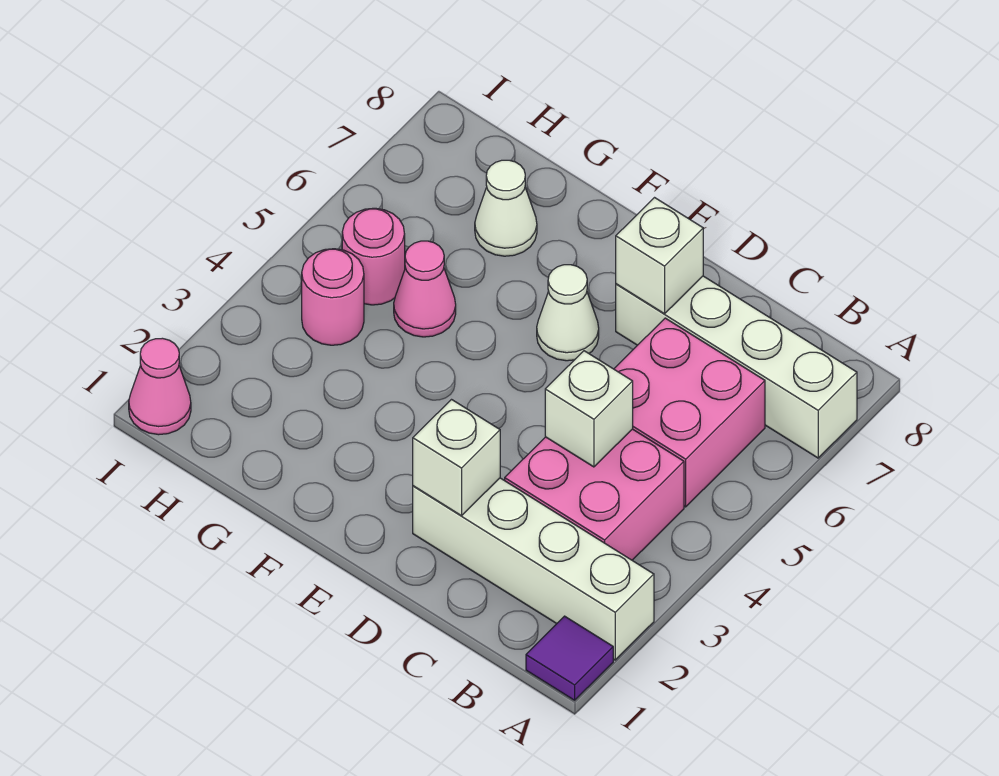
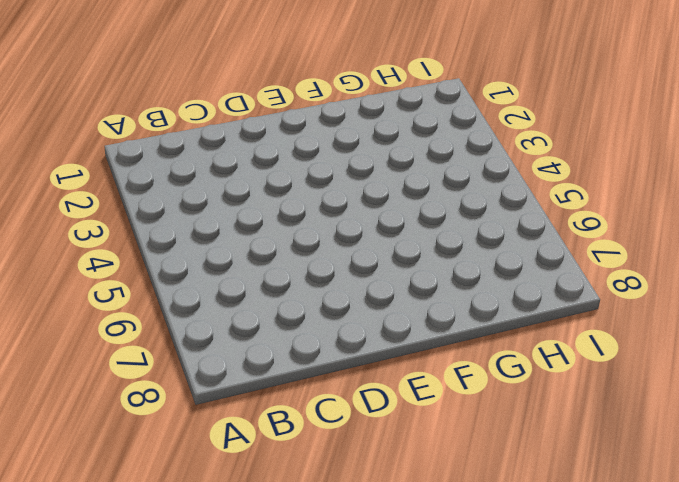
none -> purple tile A1 level 1
none -> white brick A2:D2 level 1
none -> white brick A7:D7 level 1

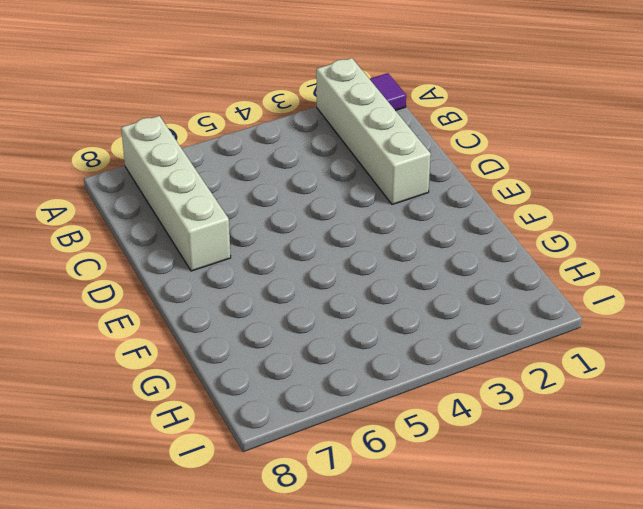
none -> pink brick B3:C4 level 1
none -> pink brick B5:C6 level 1
none -> white cone E6 level 1

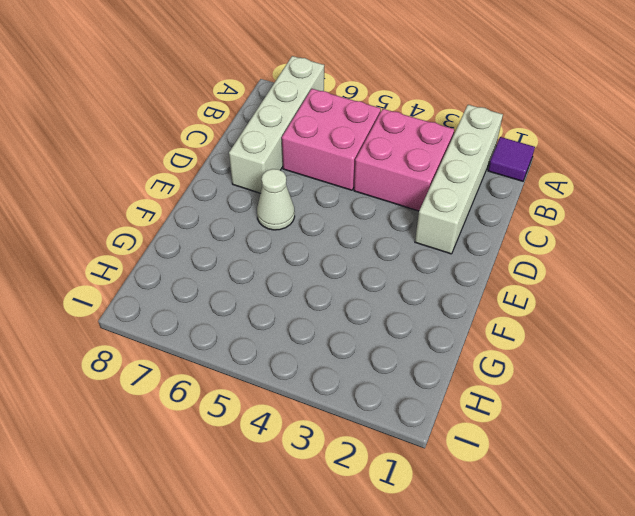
none -> pink cone G5 level 1
none -> white cone G7 level 1
none -> pink round brick H4 level 1

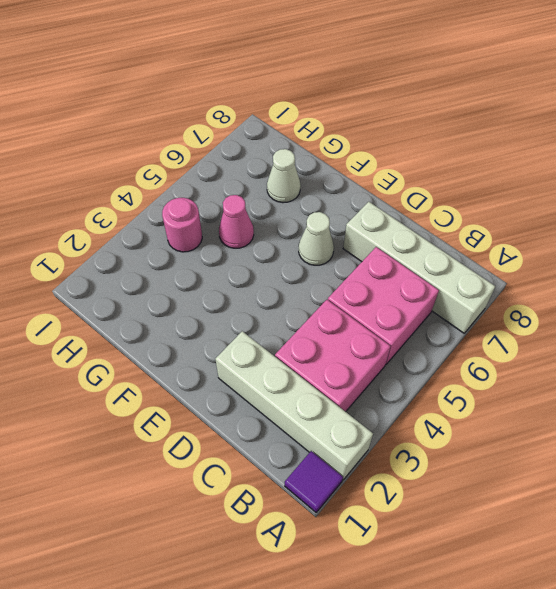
none -> pink round brick H5 level 1
none -> pink cone I1 level 1
none -> white brick C4 level 2

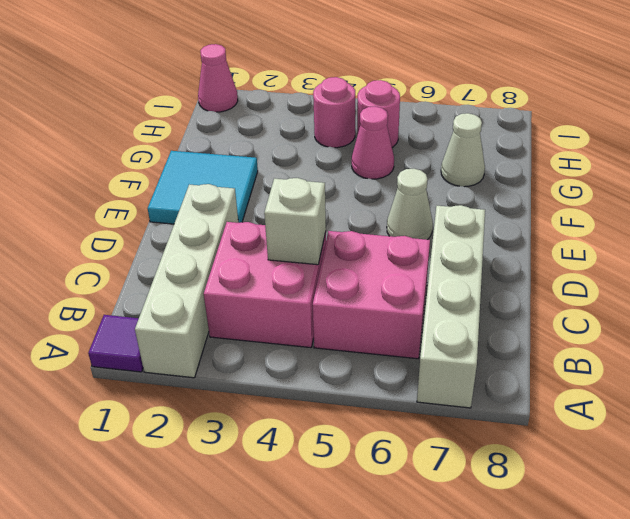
cyan tile E1:F2 level 1 -> none
none -> white brick D2 level 2
none -> white brick D7 level 2

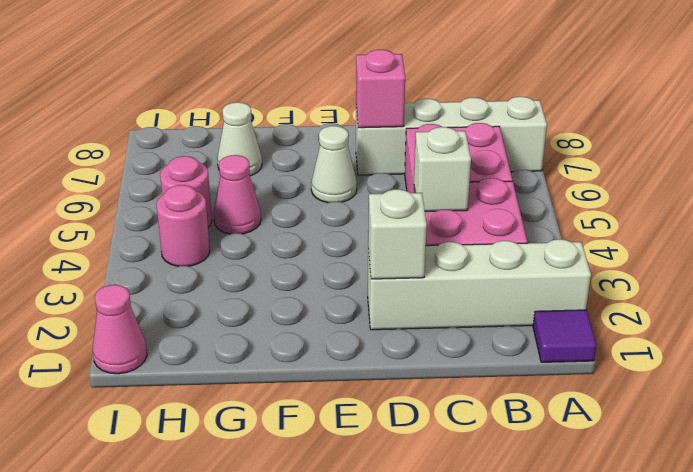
pink brick D7 level 2 -> white brick D7 level 2

